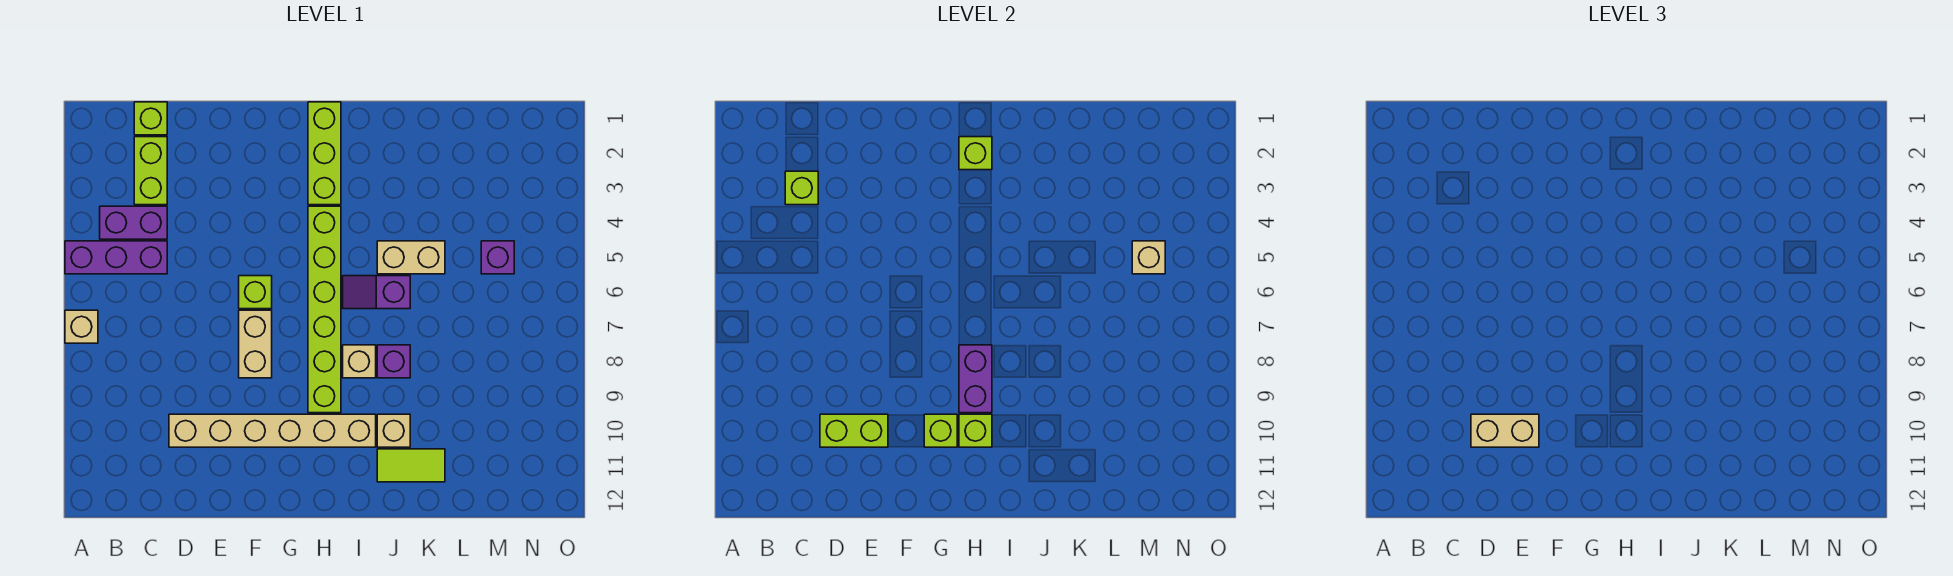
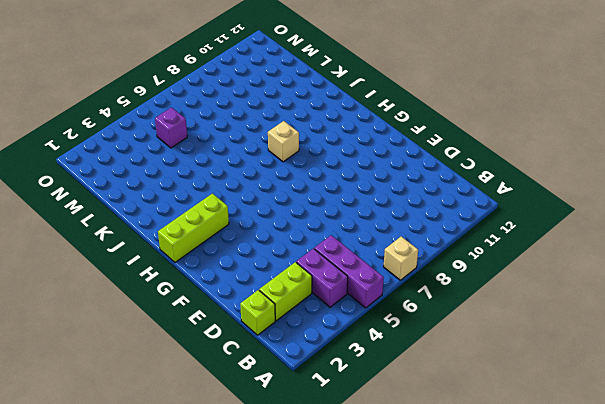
none -> tan brick D10:I10 level 1
none -> lime brick F6 level 1
none -> tan brick F7:F8 level 1

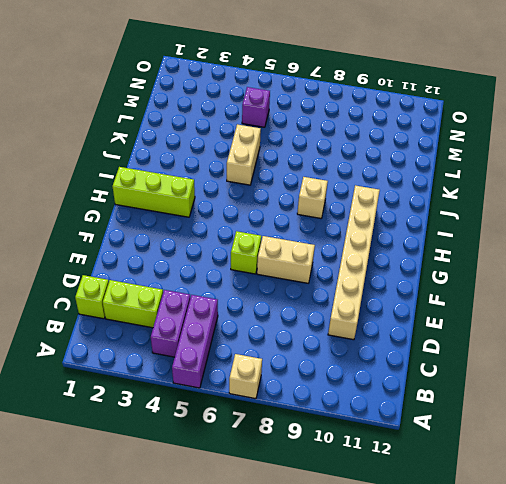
none -> lime brick H4:H9 level 1
none -> purple slope I6:J6 level 1 top J
none -> purple brick J8 level 1

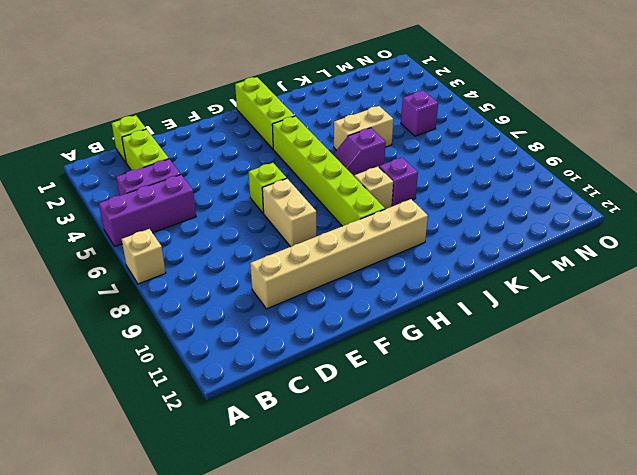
none -> tan brick J10 level 1
none -> lime tile J11:K11 level 1
none -> lime brick C3 level 2

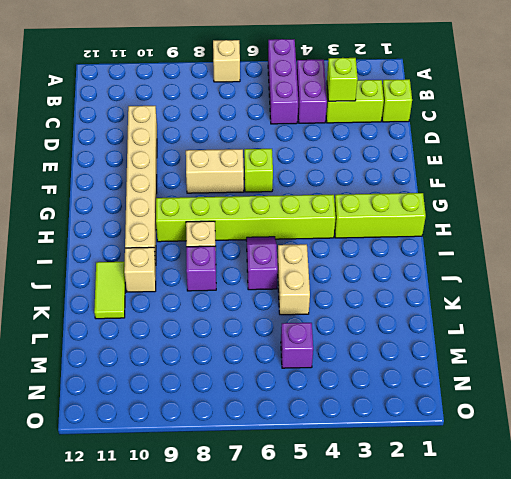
none -> lime brick D10:E10 level 2
none -> lime brick G10 level 2
none -> lime brick H2 level 2

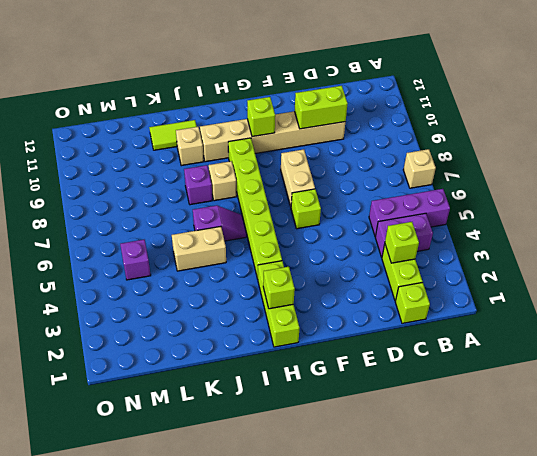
none -> purple brick H8:H9 level 2
none -> lime brick H10 level 2
none -> tan brick M5 level 2

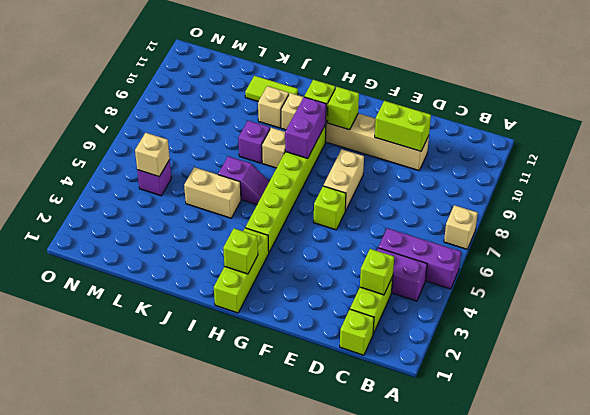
none -> tan brick D10:E10 level 3

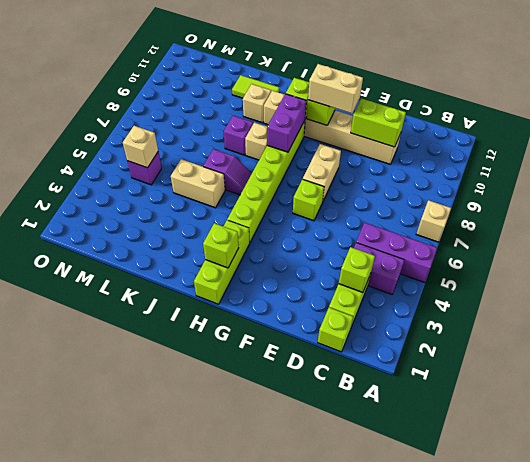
tan brick F10:G10 level 3 -> tan brick D10:E10 level 3

